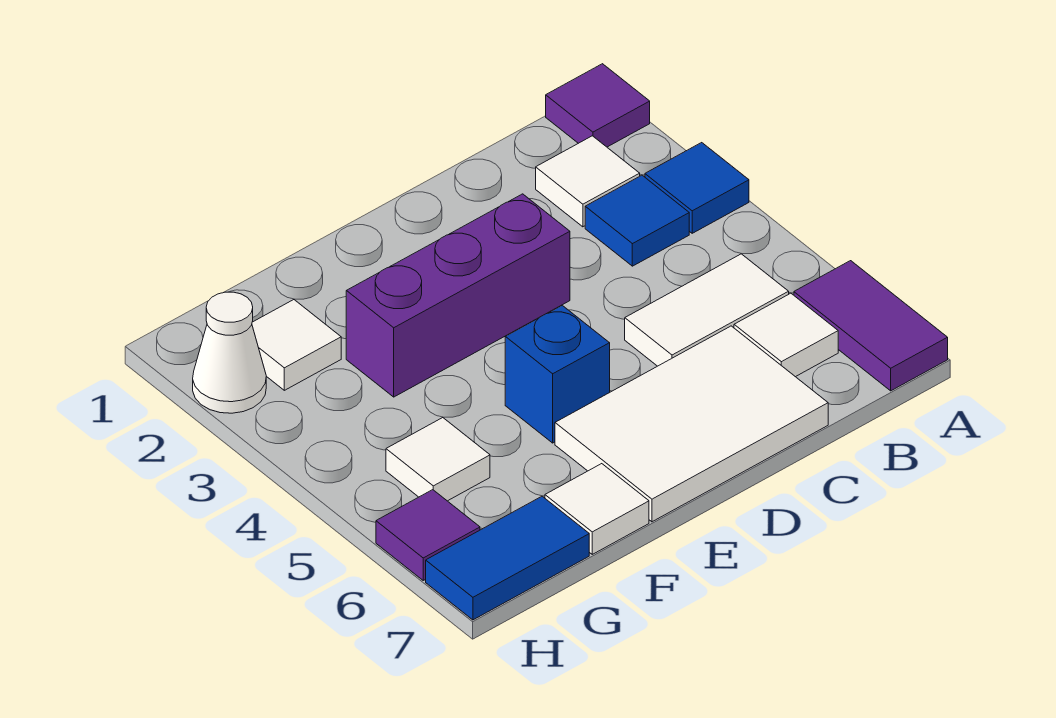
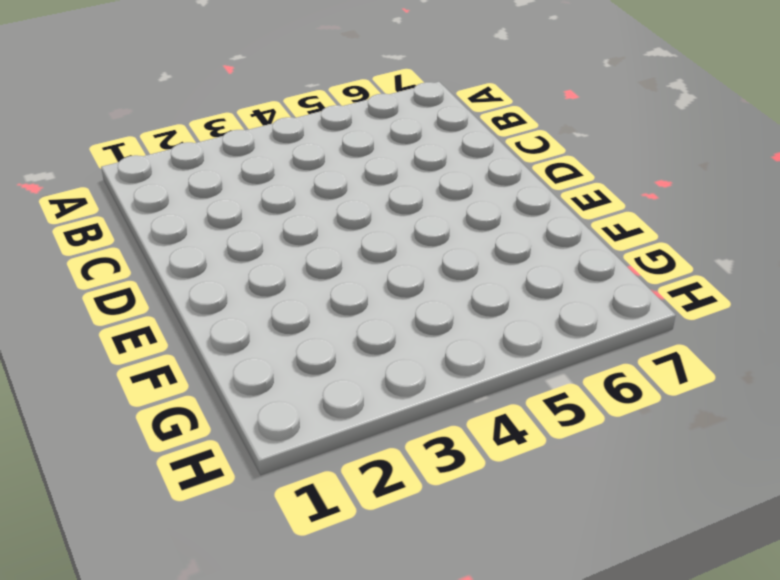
none -> purple tile A1 level 1
none -> blue tile A3 level 1
none -> purple tile A6:A7 level 1

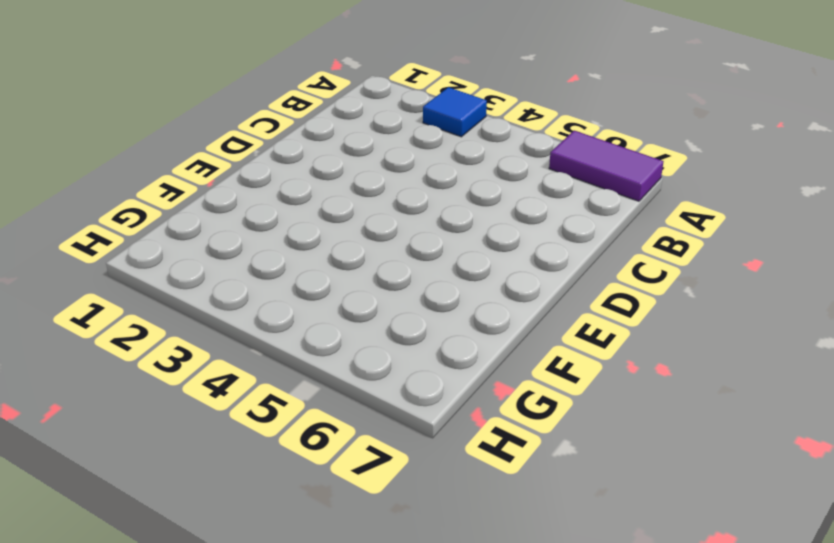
none -> purple tile A1 level 1
none -> white tile B2 level 1
none -> blue tile B3 level 1

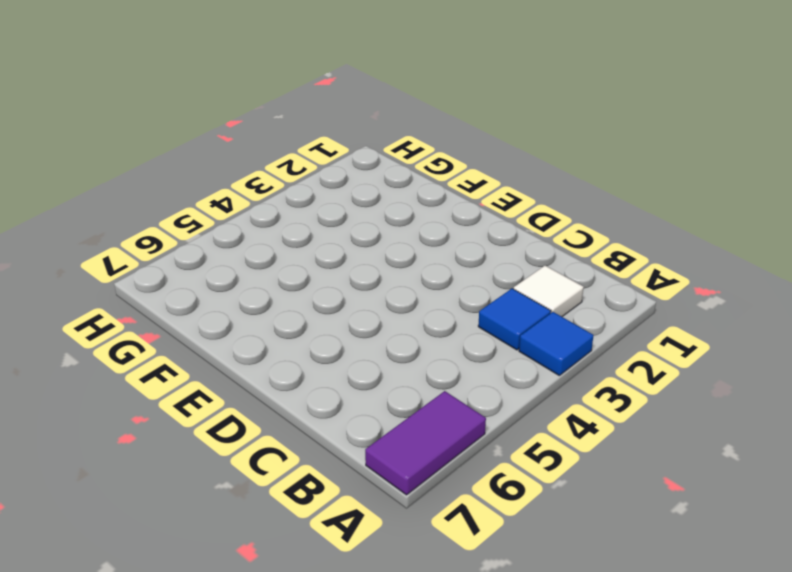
none -> purple tile A1 level 1
none -> white tile B5:C5 level 1
none -> white tile B6 level 1

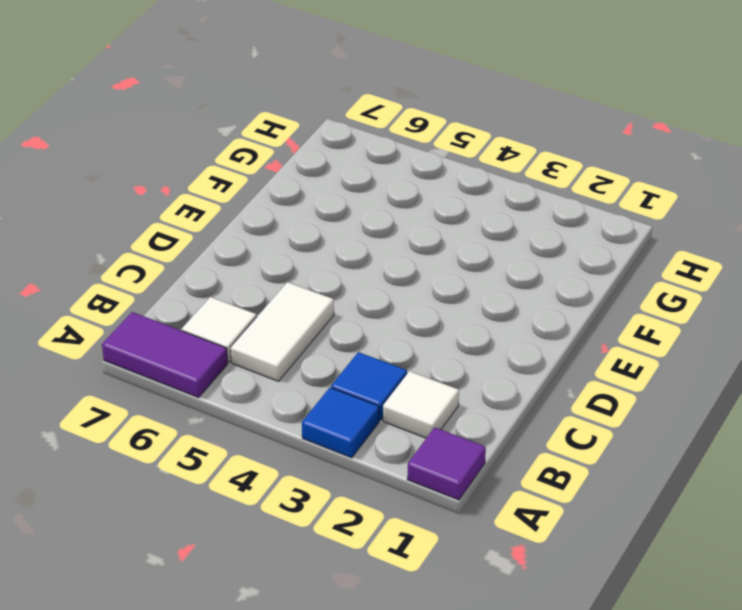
none -> white tile C6:E7 level 1
none -> purple brick D3:F3 level 1
none -> blue brick E5 level 1

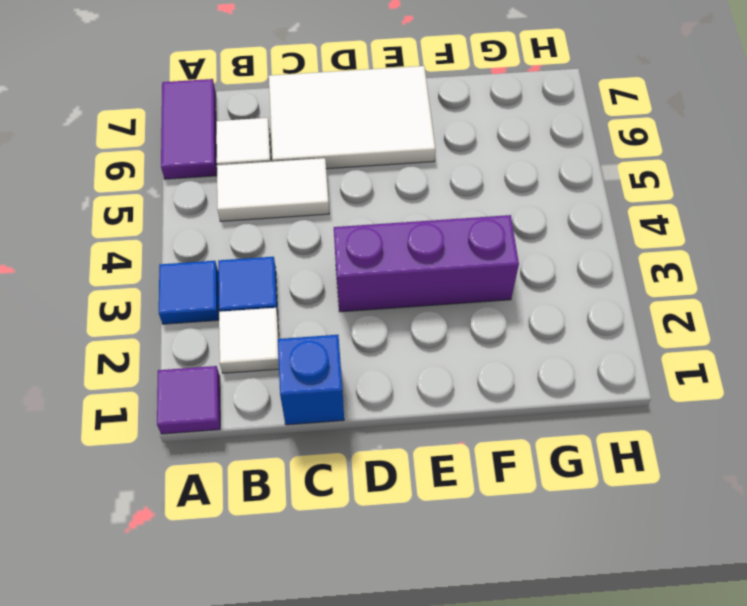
blue brick C1 level 1 -> blue brick E5 level 1
none -> white tile F7 level 1
none -> white tile G2 level 1
none -> white tile G5 level 1

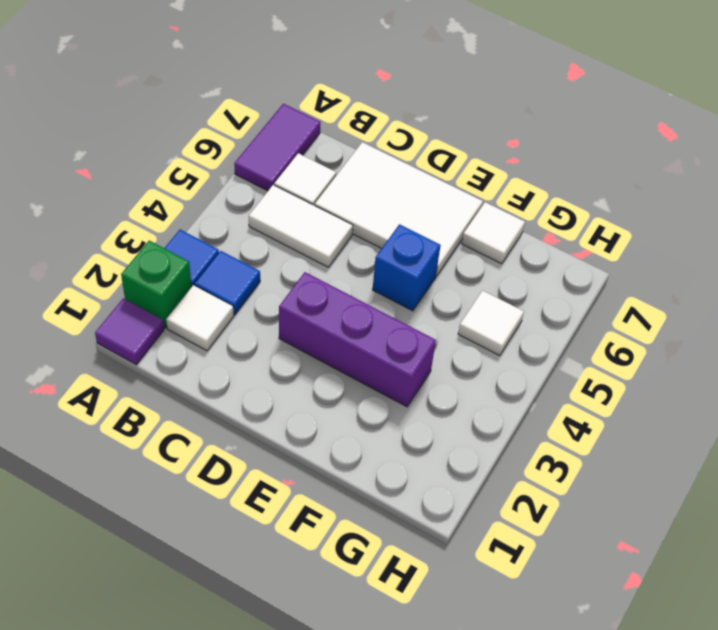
green brick A2 level 1 -> none
none -> white tile G2 level 1
none -> blue tile G7:H7 level 1
none -> white cone H2 level 1

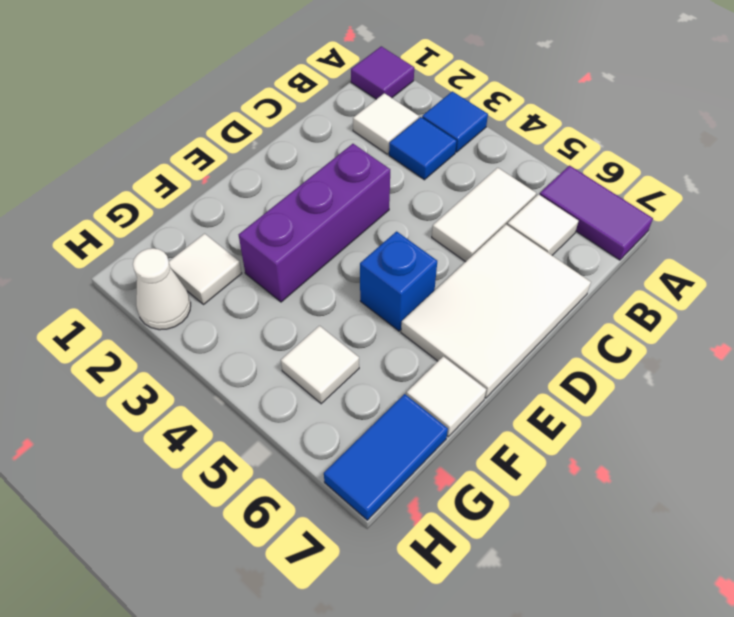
none -> purple tile H6 level 1

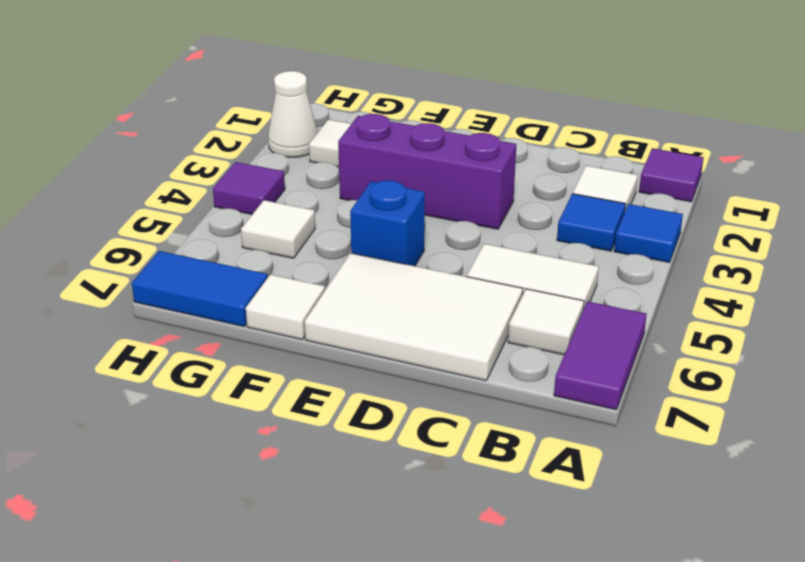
purple tile H4 level 1 -> purple tile H6 level 1

